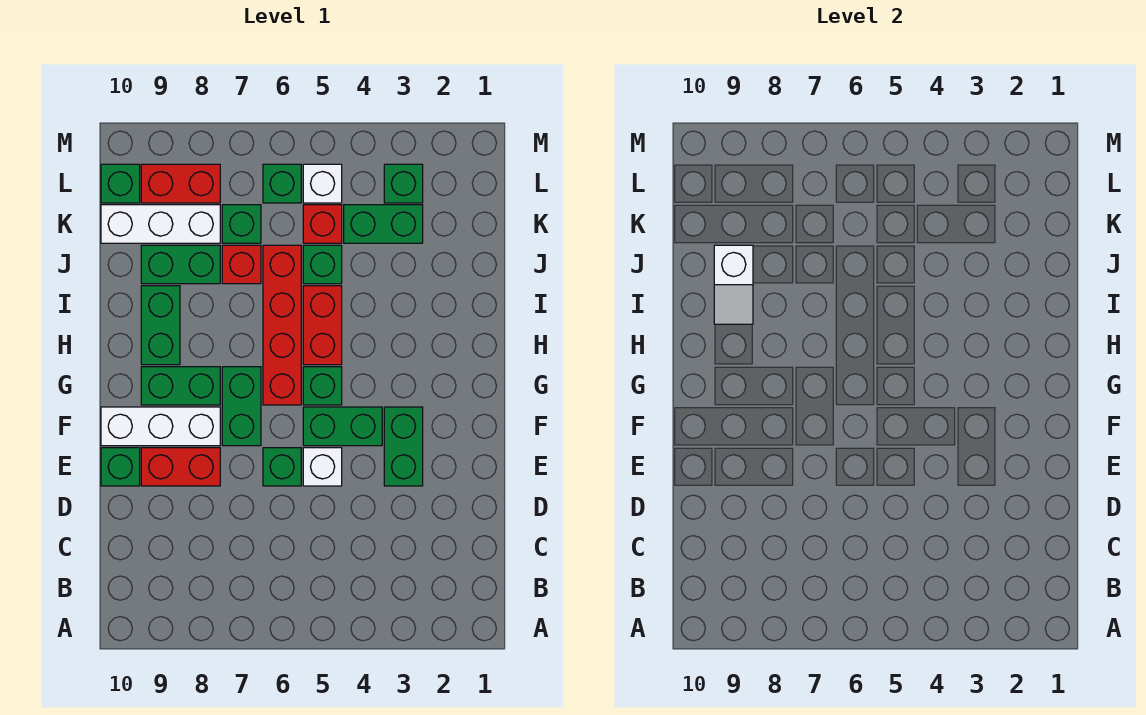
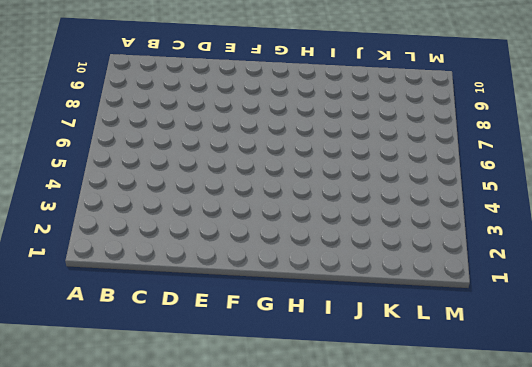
none -> green brick E3:F3 level 1
none -> white brick E5 level 1
none -> green brick E6 level 1

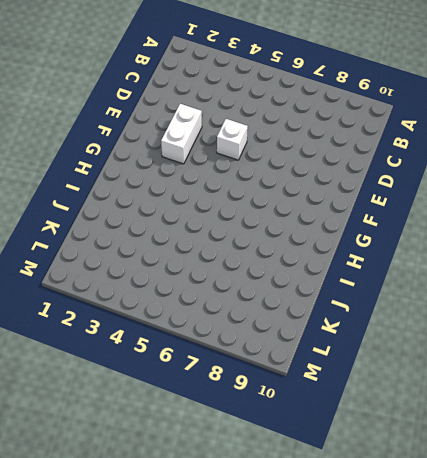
white brick E3:F3 level 1 -> green brick E3:F3 level 1
none -> green brick E6 level 1
none -> red brick E8:E9 level 1
none -> green brick E10 level 1

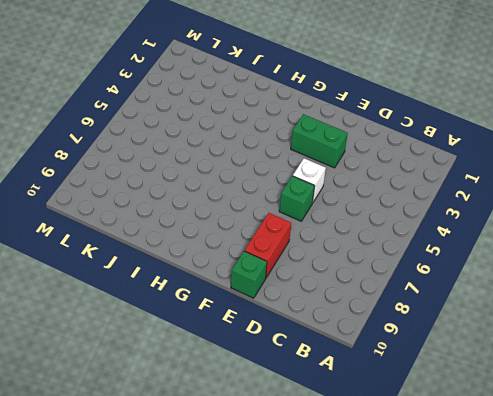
none -> green brick F4:F5 level 1
none -> green brick F7:G7 level 1
none -> white brick F8:F10 level 1

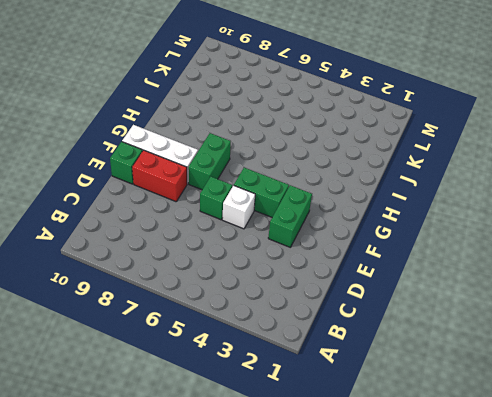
none -> green brick G5 level 1
none -> red brick G6:J6 level 1
none -> green brick G8:G9 level 1

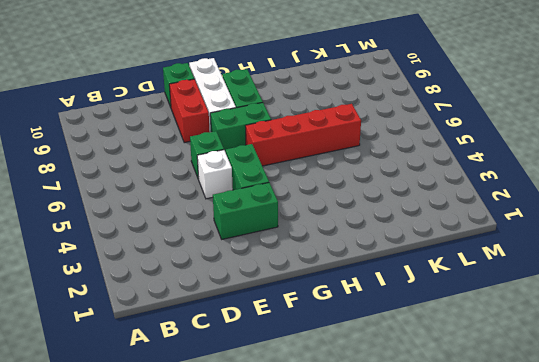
none -> green brick G5 level 1
none -> red brick H5:I5 level 1
none -> green brick H9:I9 level 1

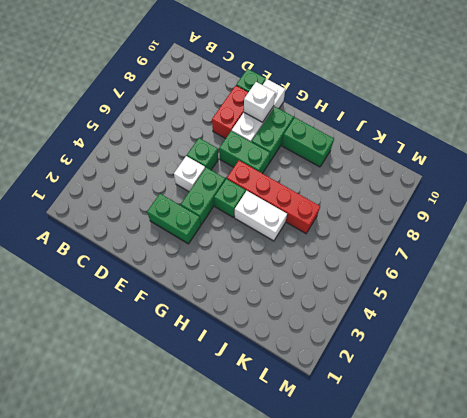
white brick F9 level 2 -> white brick L5 level 1
white brick H5:I5 level 1 -> red brick H5:I5 level 1
none -> green brick J5 level 1
none -> red brick J7 level 1
none -> green brick J8:J9 level 1

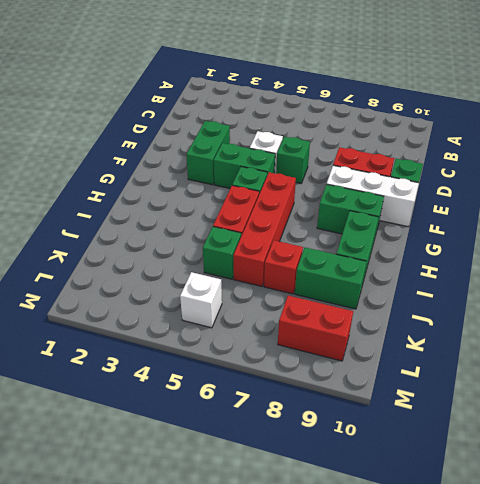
none -> green brick F7:G7 level 1
none -> green brick K3:K4 level 1
none -> red brick K5 level 1

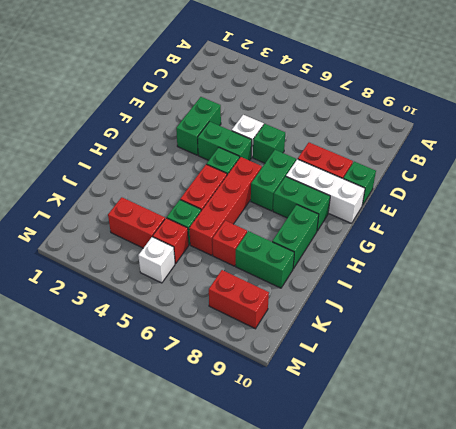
red brick K3:K4 level 1 -> green brick K3:K4 level 1
none -> green brick K7 level 1
none -> white brick K8:K10 level 1
none -> green brick L3 level 1

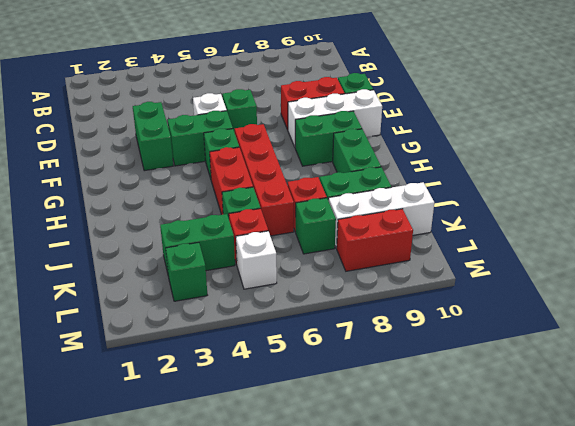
none -> green brick F7:G7 level 1
none -> green brick L6 level 1
none -> green brick L10 level 1

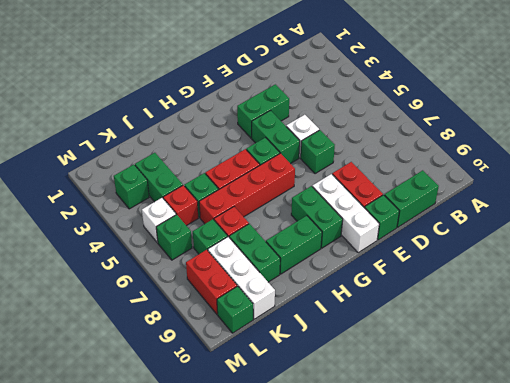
green brick C10:D10 level 1 -> green brick F7:G7 level 1
none -> white slope I9:J9 level 2 top J

